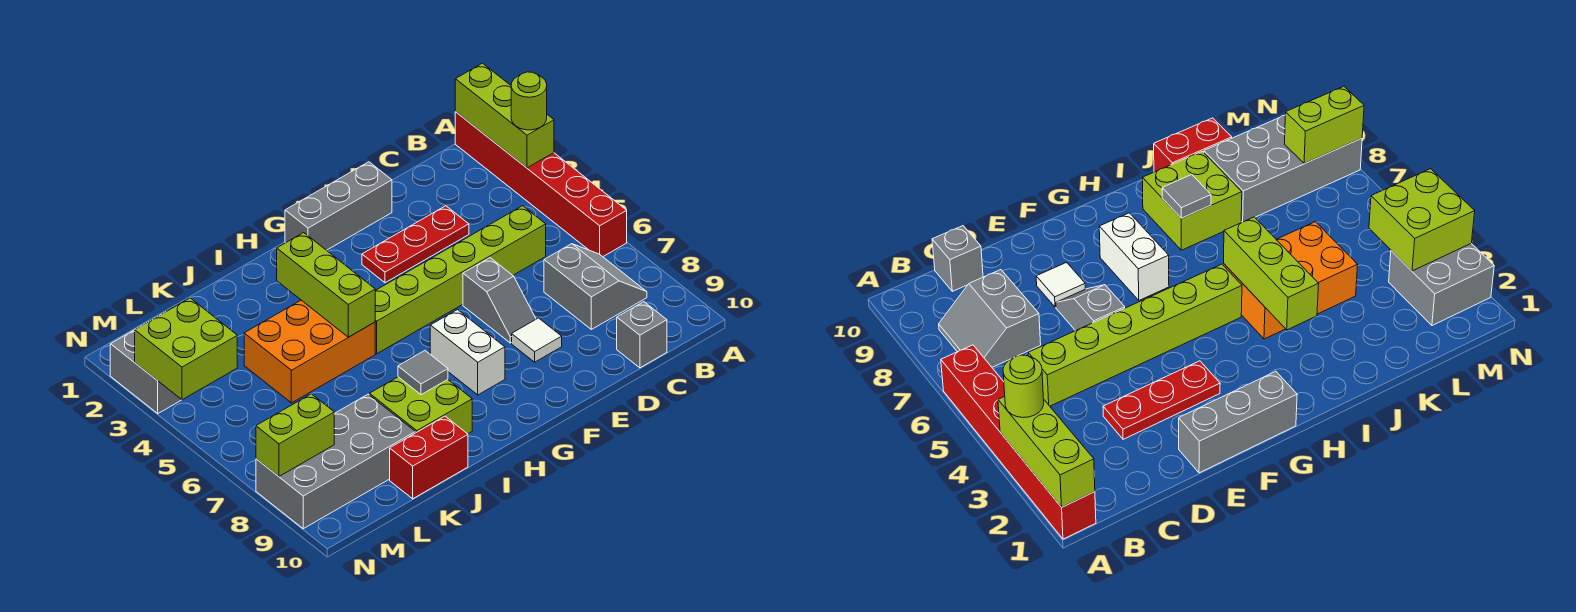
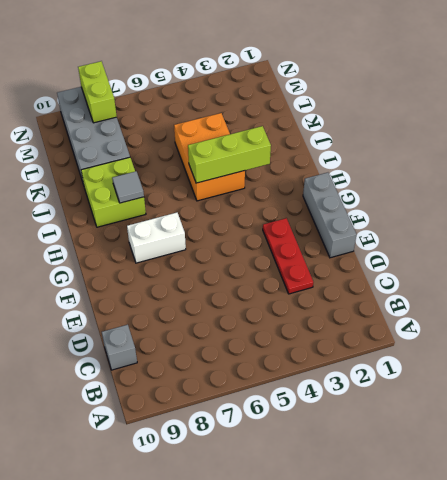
none -> red brick A1:A6 level 1
none -> grey slope B7:C8 level 1 top C
none -> lime brick C5:H5 level 1

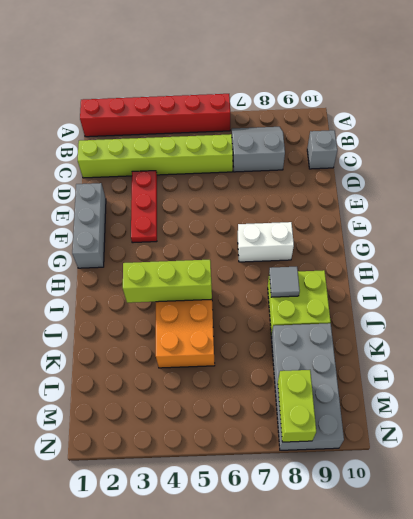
lime brick C1:C6 level 1 -> lime brick C5:H5 level 1
none -> grey slope E6:E7 level 1 top 6
none -> white tile E8 level 1
none -> red brick J10:K10 level 1

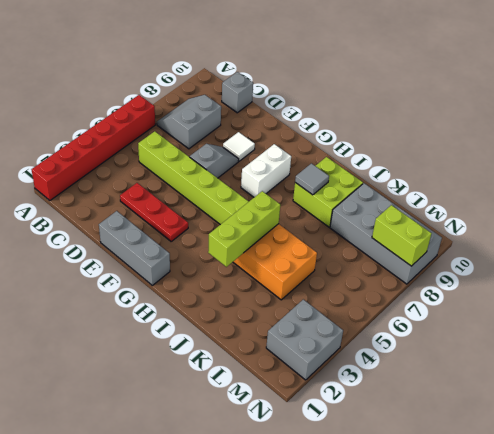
none -> red brick J10:K10 level 1
none -> lime brick A1:A3 level 2
none -> lime brick M3:N4 level 2

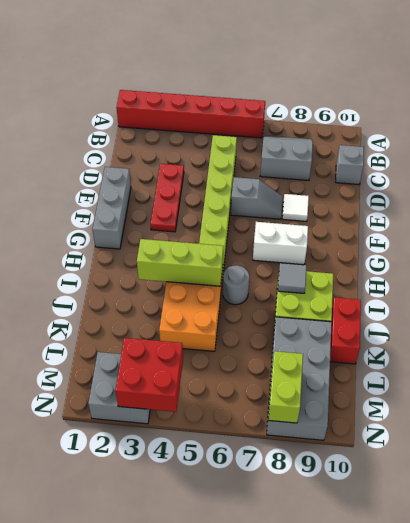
grey round brick I6 level 1 -> none
red brick M3:N4 level 2 -> lime brick M3:N4 level 2
none -> lime brick A1:A3 level 2
none -> lime round brick A3 level 3

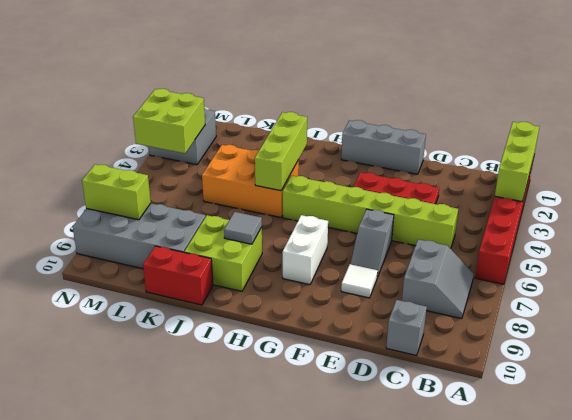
none -> lime round brick A3 level 3

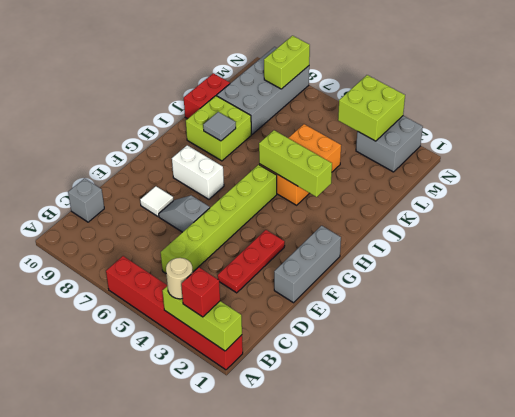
red brick A2 level 3 -> none
tan round brick A3 level 3 -> lime round brick A3 level 3
none -> grey slope B7:C8 level 1 top C

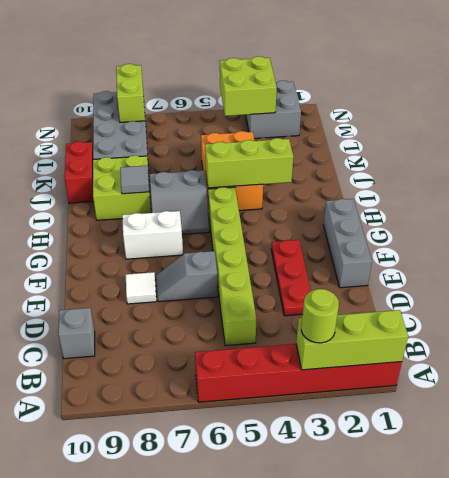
grey slope H6:I7 level 1 top I -> grey slope B7:C8 level 1 top C

